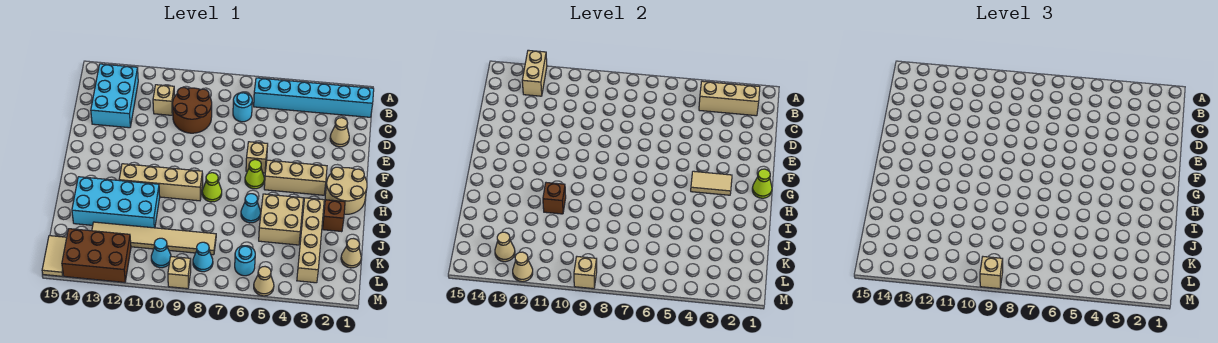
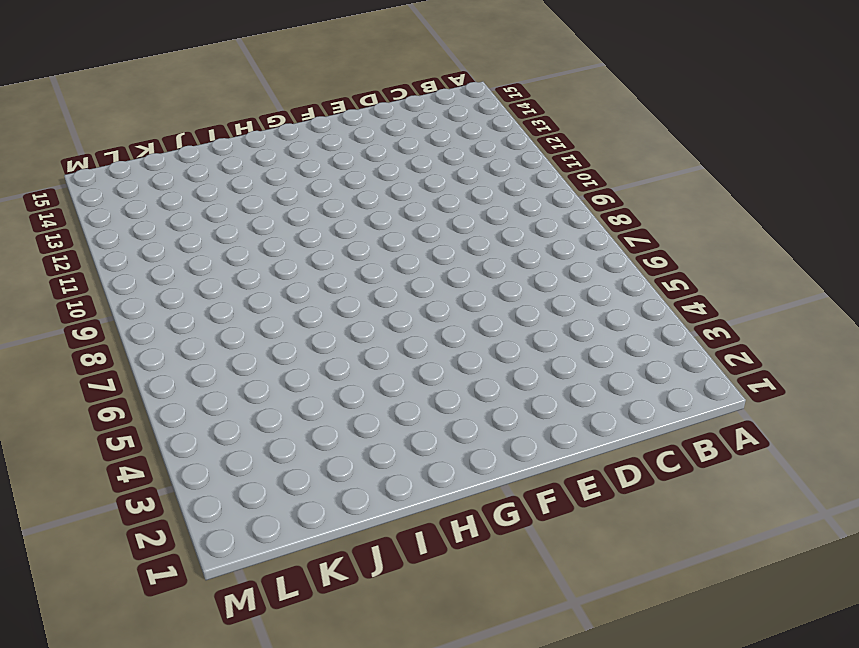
none -> cyan brick B1:B6 level 1
none -> cyan brick B13:D14 level 1
none -> cyan round brick C7 level 1
none -> brown round brick C9:D10 level 1

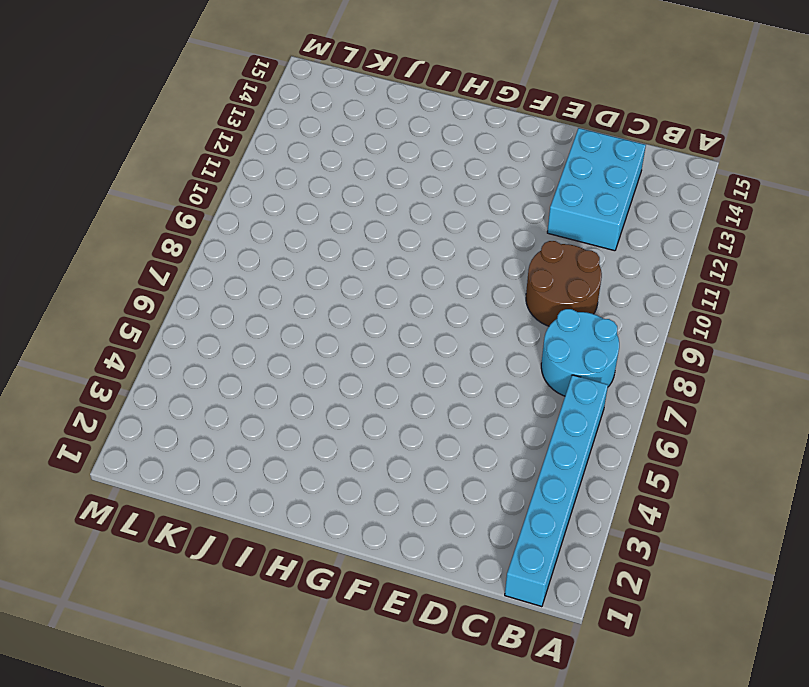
cyan round brick B7:C8 level 1 -> cyan round brick C7 level 1
cyan brick C12:D14 level 1 -> cyan brick B13:D14 level 1
none -> tan brick C11 level 1
none -> tan cone D2 level 1
none -> tan brick F6 level 1
none -> tan round brick G1:H2 level 1

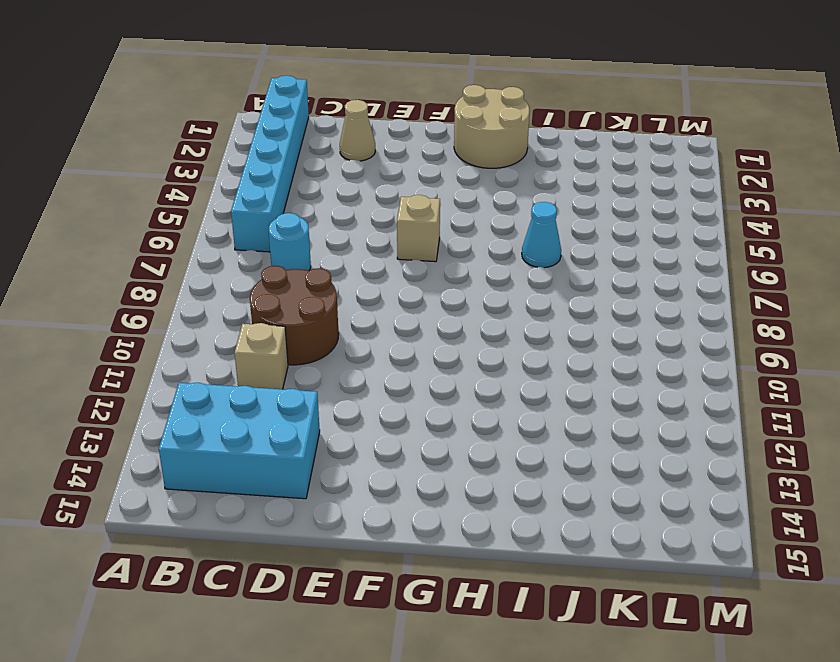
none -> tan brick G3:G5 level 1
none -> lime cone G6 level 1
none -> lime cone H8 level 1
none -> tan brick H9:H12 level 1

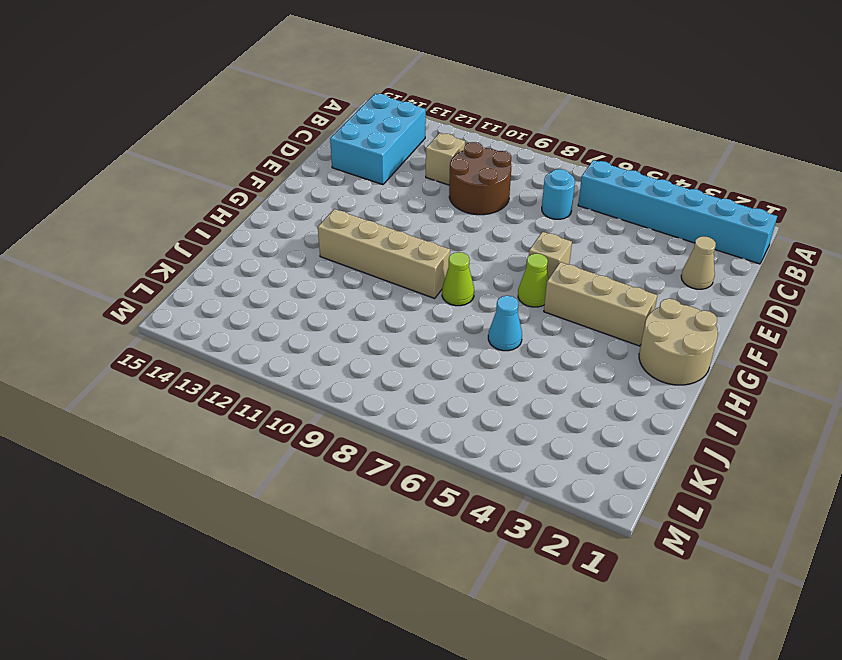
none -> brown brick I2 level 1
none -> tan brick I3:L3 level 1
none -> tan brick I4:J5 level 1
none -> cyan brick I11:J14 level 1

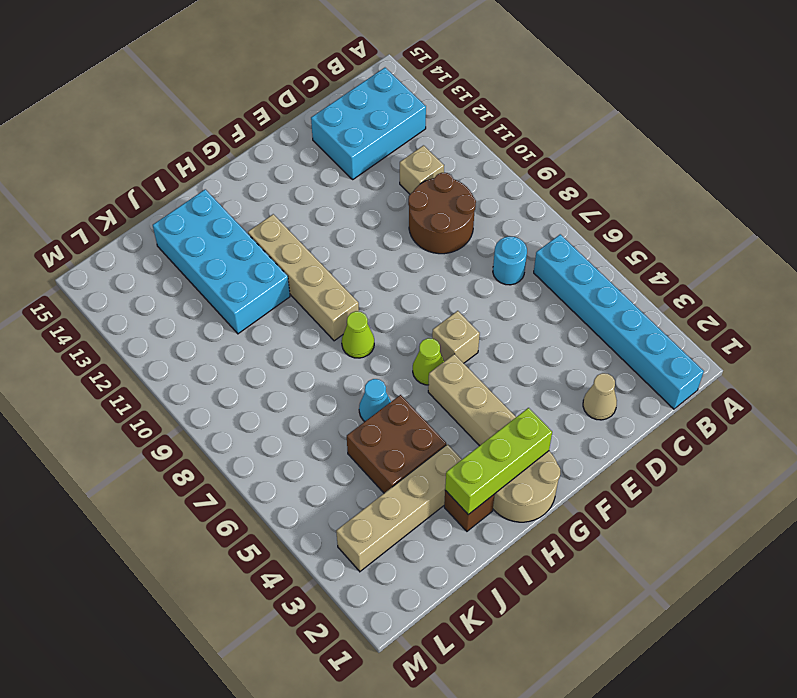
lime brick G2:I2 level 2 -> none
brown brick I4:J5 level 1 -> tan brick I4:J5 level 1
none -> tan cone K1 level 1
none -> tan tile K8:K13 level 1
none -> cyan round brick L6 level 1
none -> cyan cone L8 level 1

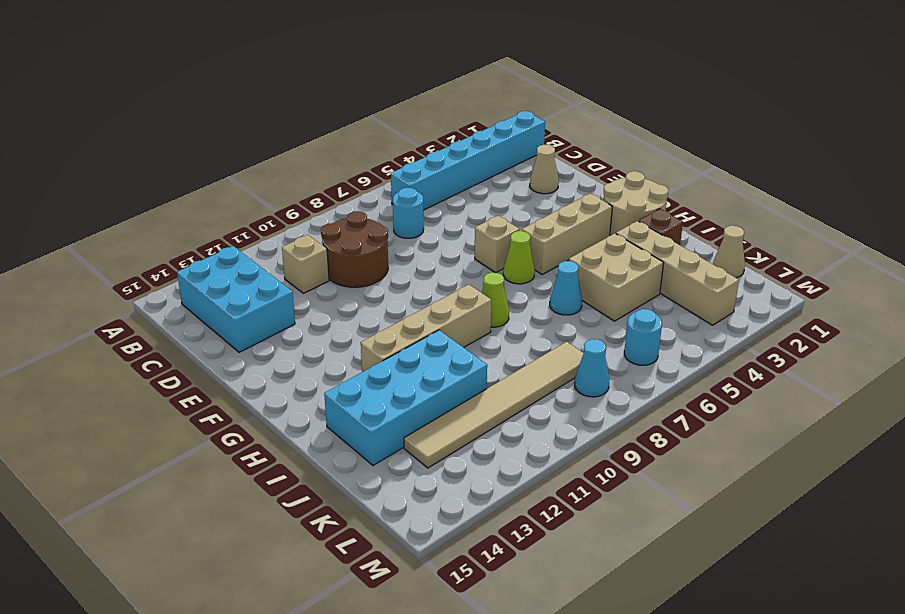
none -> cyan cone L10 level 1
none -> brown brick L12:M14 level 1
none -> tan tile L15:M15 level 1
none -> tan cone M5 level 1

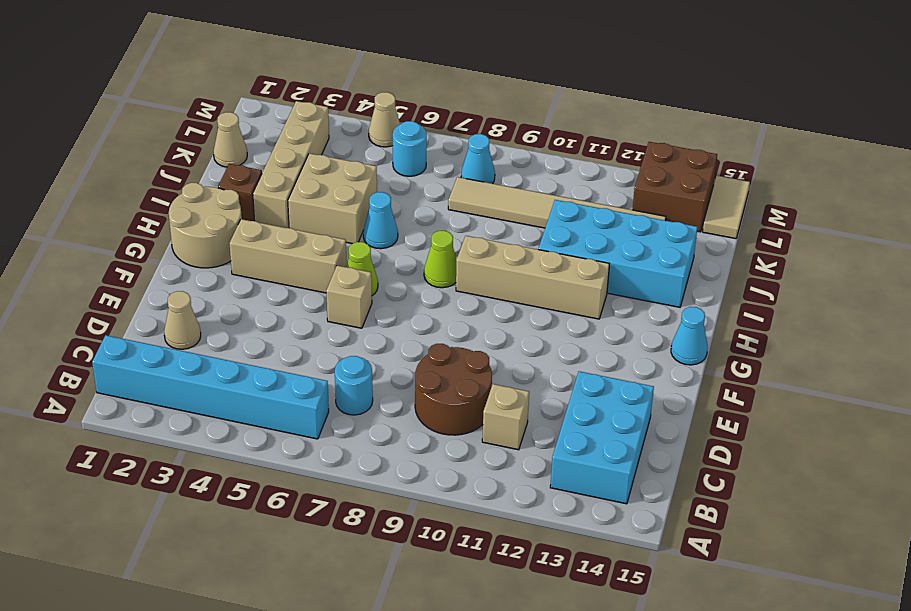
cyan cone G15 level 1 -> cyan cone L10 level 1
brown brick L13:M14 level 1 -> brown brick L12:M14 level 1
none -> tan brick M9 level 1
none -> tan brick A13:B13 level 2
none -> tan brick B2:B4 level 2
none -> lime cone G1 level 2

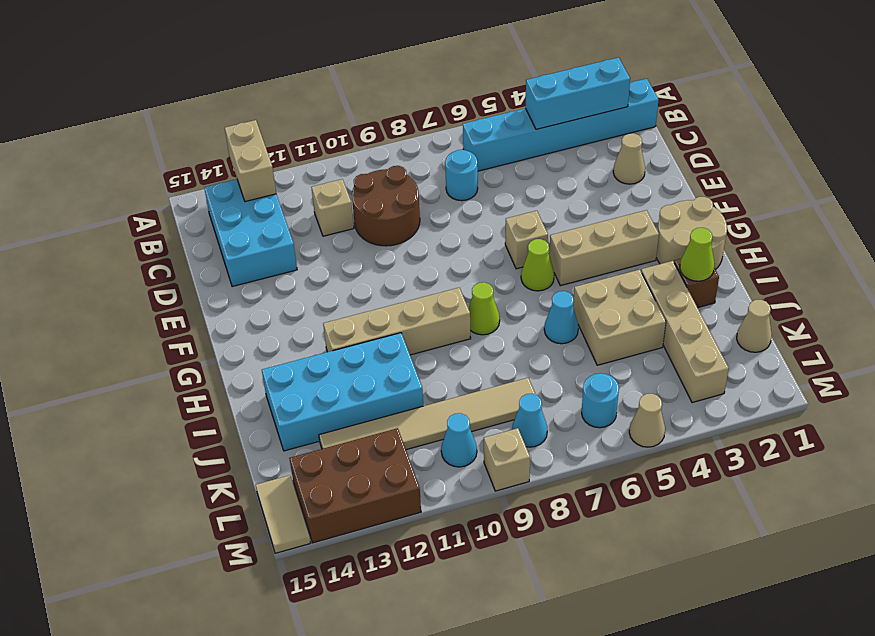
cyan brick B2:B4 level 2 -> tan brick B2:B4 level 2
lime cone I2 level 2 -> lime cone G1 level 2
none -> tan tile G3:G4 level 2
none -> brown brick I11 level 2
none -> tan cone L13 level 2
none -> tan brick M9 level 2

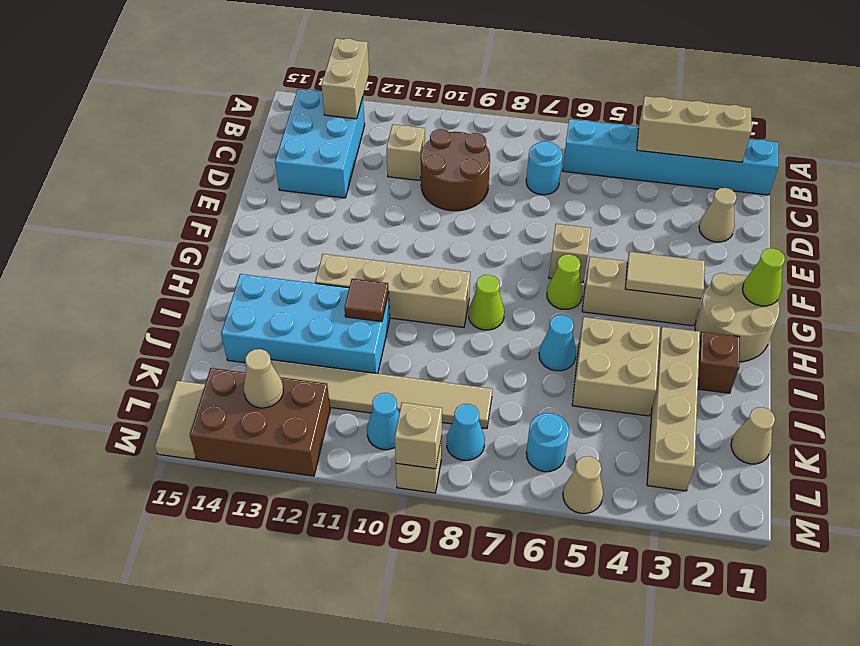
brown tile I11 level 2 -> brown brick I11 level 2
none -> tan cone M12 level 2
none -> tan brick M9 level 3

